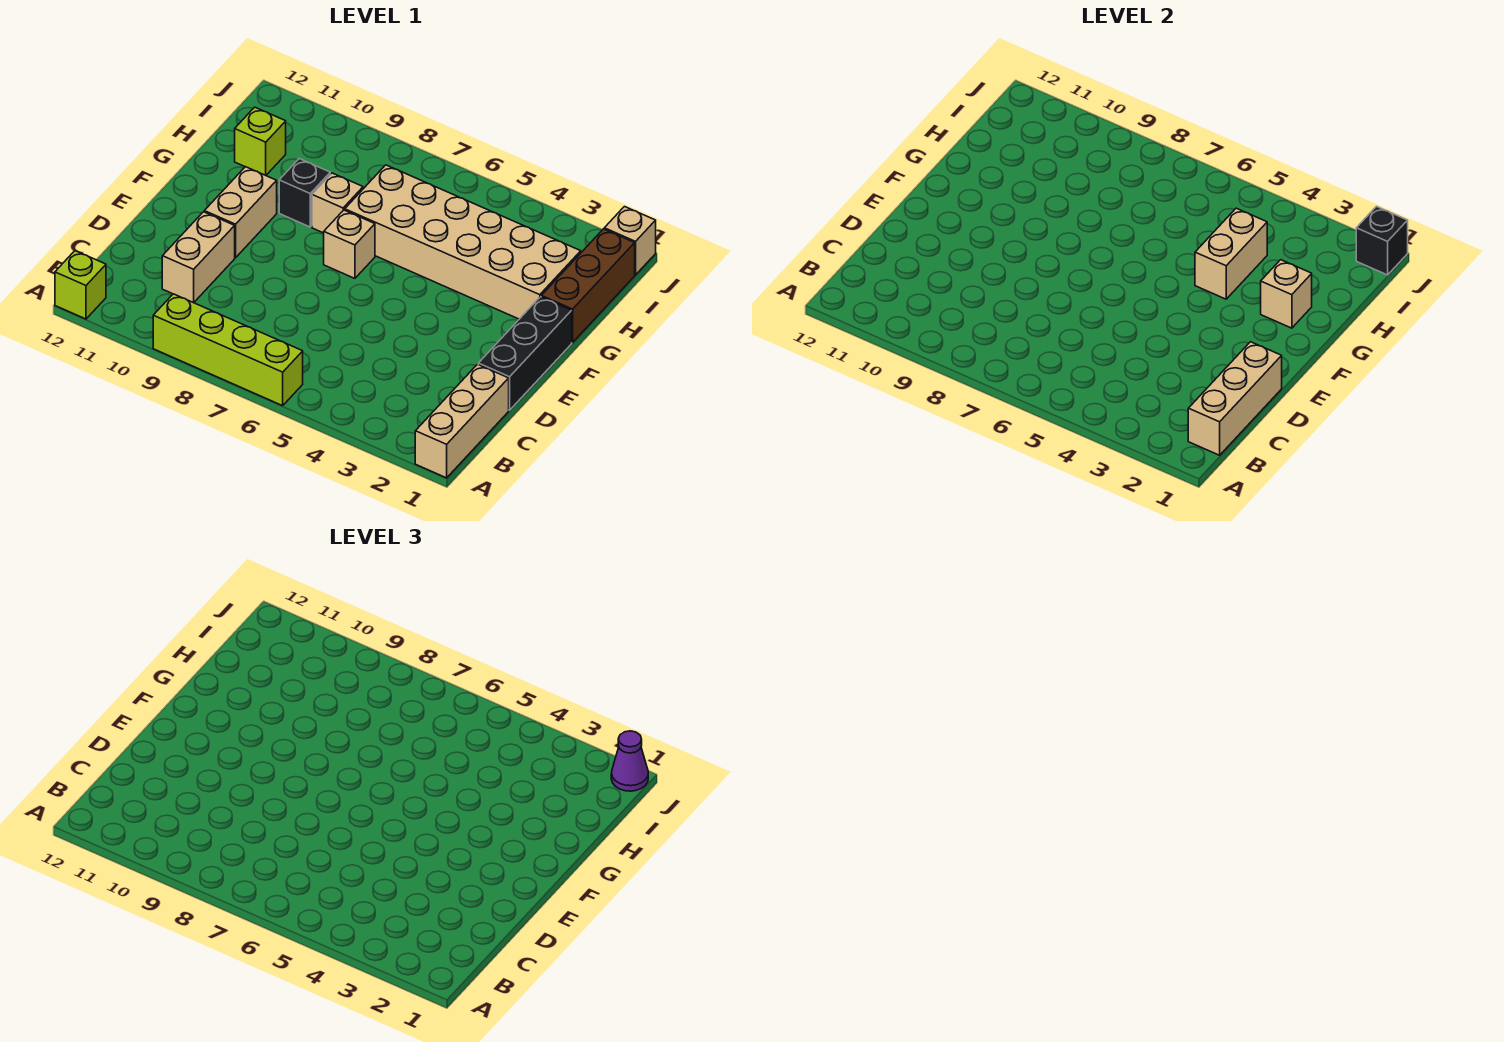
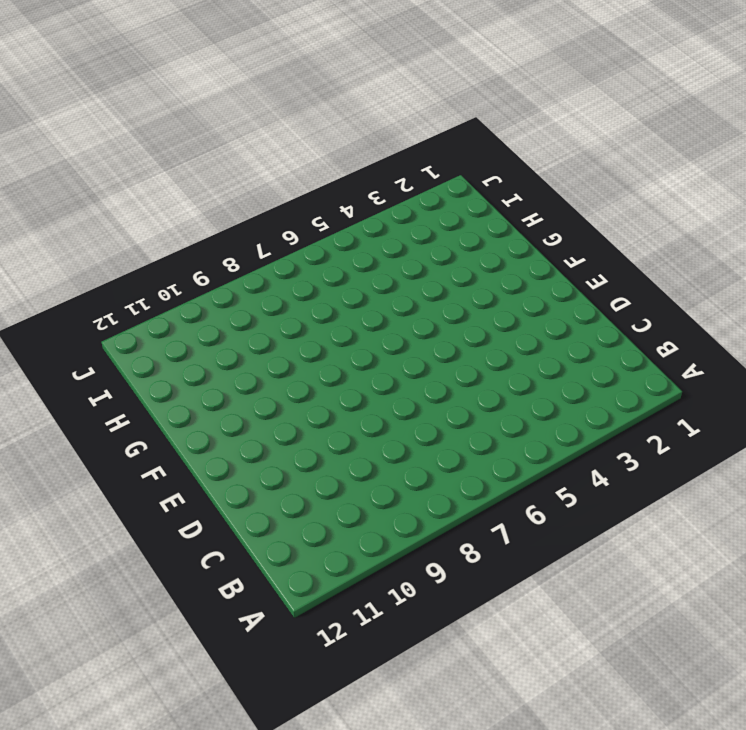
none -> tan brick A1:C1 level 1
none -> lime brick A6:A9 level 1
none -> lime brick A12 level 1

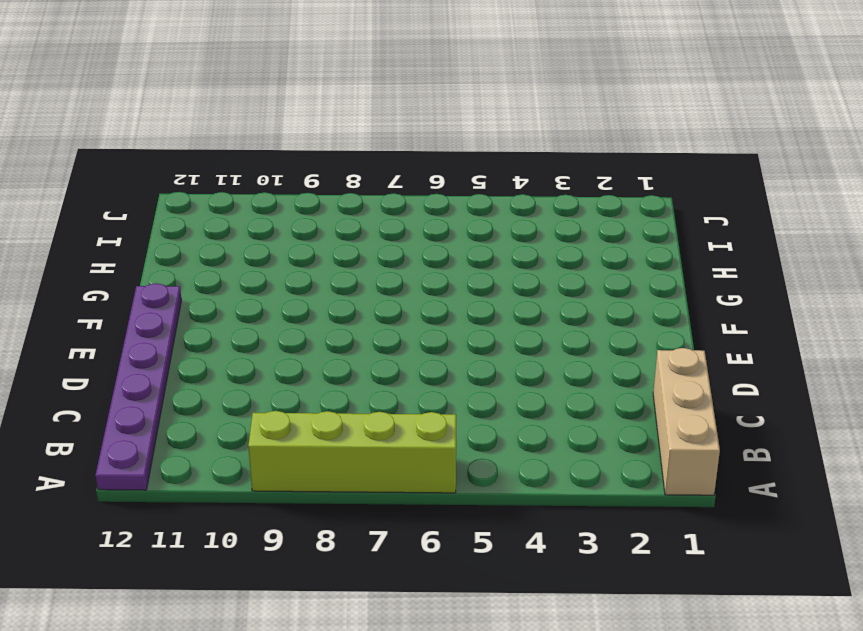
purple plate A12:F12 level 1 -> lime brick A12 level 1
none -> tan brick C10:D10 level 1
none -> black brick D1:F1 level 1
none -> tan brick E10:F10 level 1

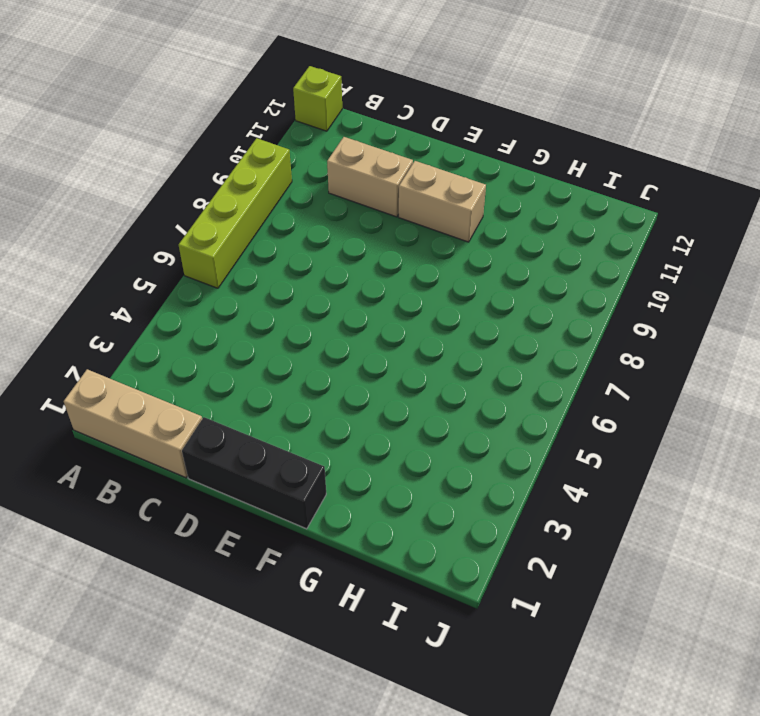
none -> tan brick F7 level 1
none -> brown brick G1:I1 level 1
none -> tan brick G2:H7 level 1

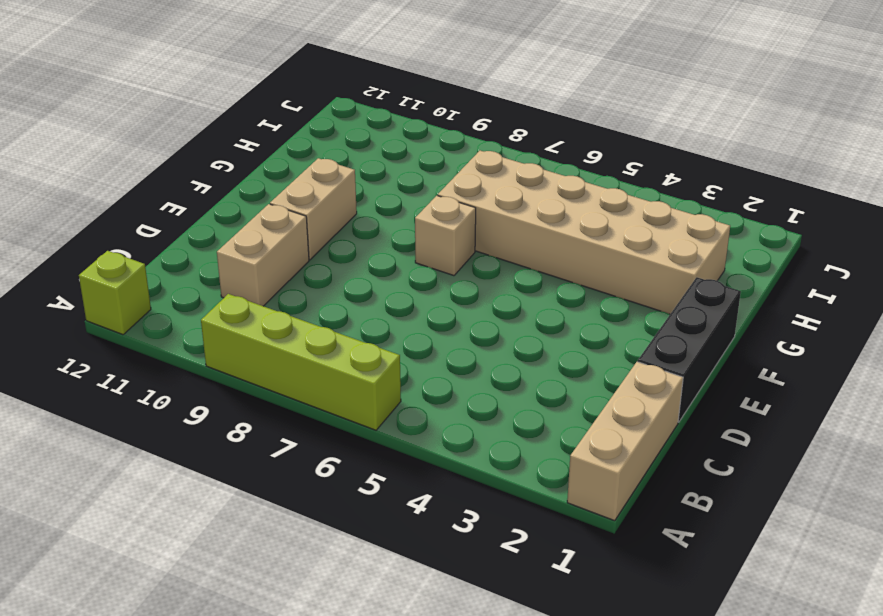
none -> brown brick G1:I1 level 1
none -> tan brick G8 level 1
none -> black brick G9 level 1

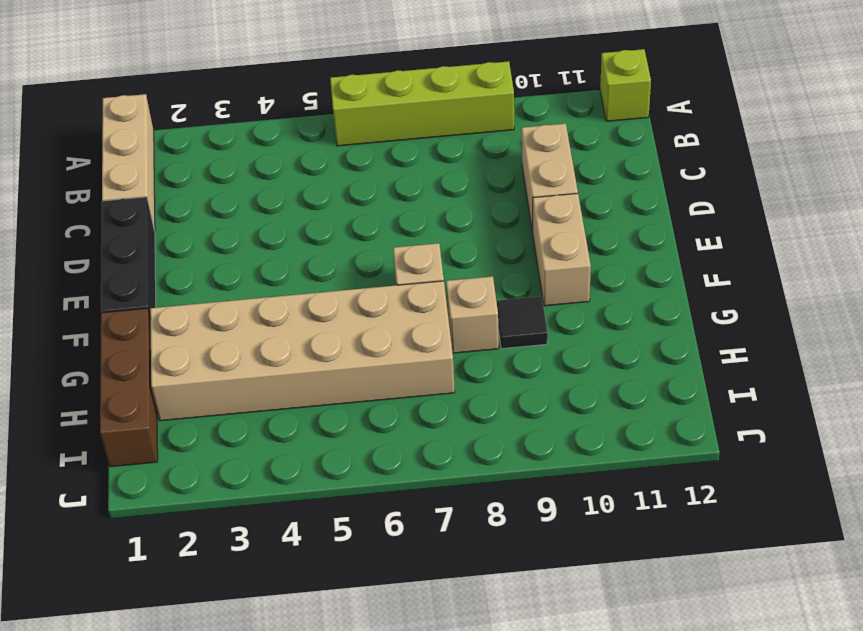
black tile G9 level 1 -> black brick G9 level 1
none -> lime brick H11 level 1
none -> tan brick J1 level 1
none -> tan brick B1:D1 level 2

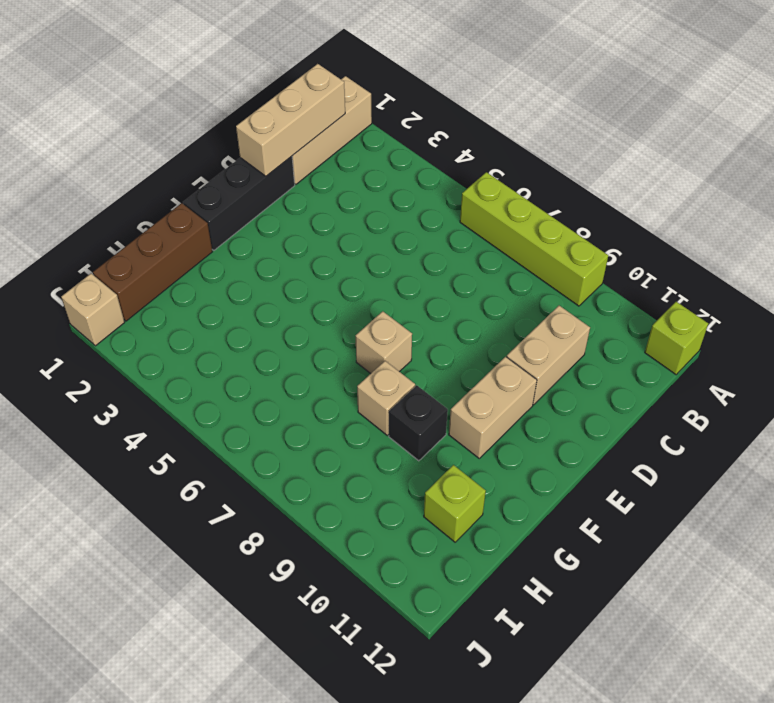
none -> tan brick G2:H7 level 1
none -> tan brick G2 level 2
none -> tan brick G4:H4 level 2

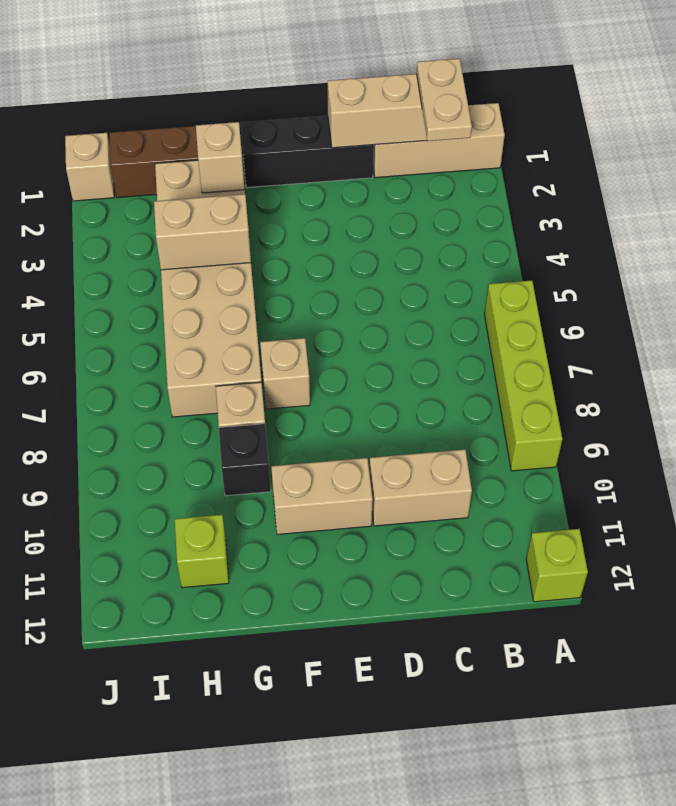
tan plate B1:B2 level 3 -> none
none -> black brick J1 level 2
none -> purple cone J1 level 3

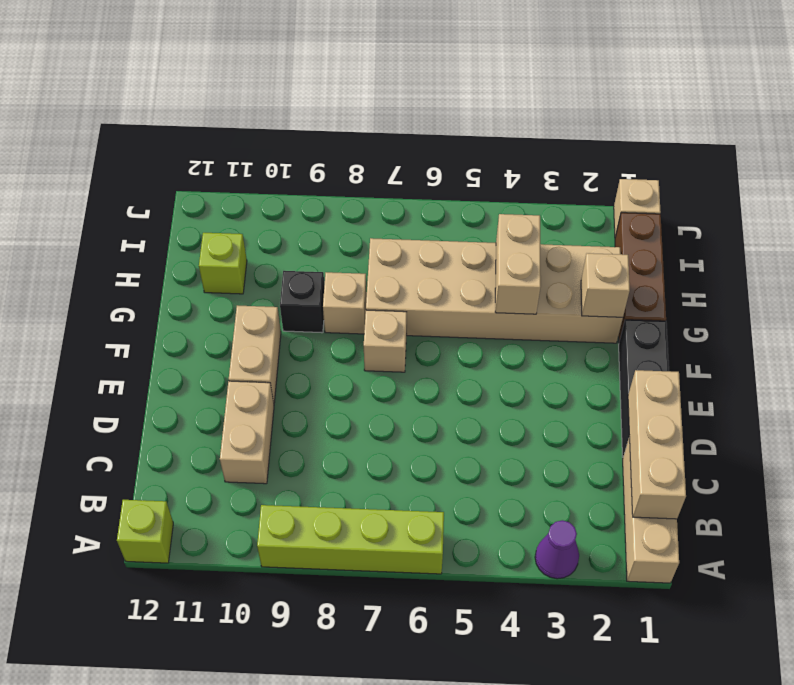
purple cone A3 level 1 -> purple cone J1 level 3
none -> black brick J1 level 2

